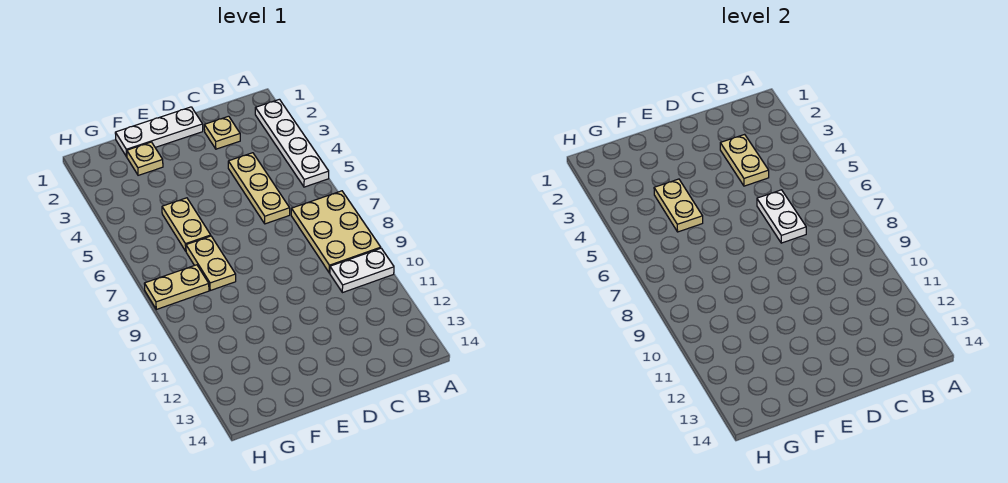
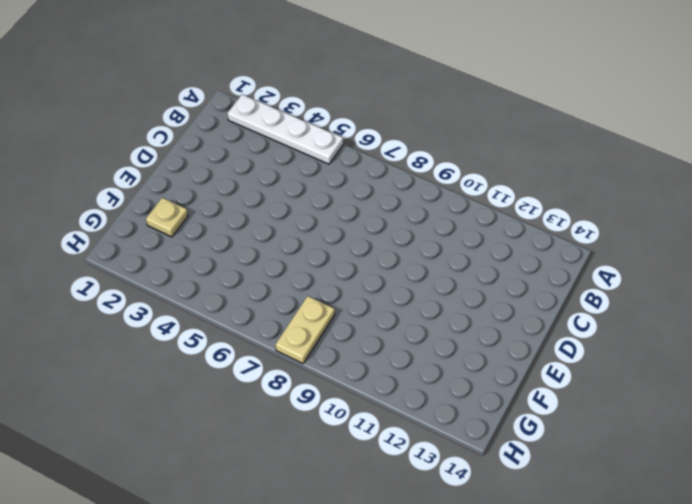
none -> tan plate A7:B9 level 1
none -> white plate A10:B10 level 1
none -> tan plate C2 level 1

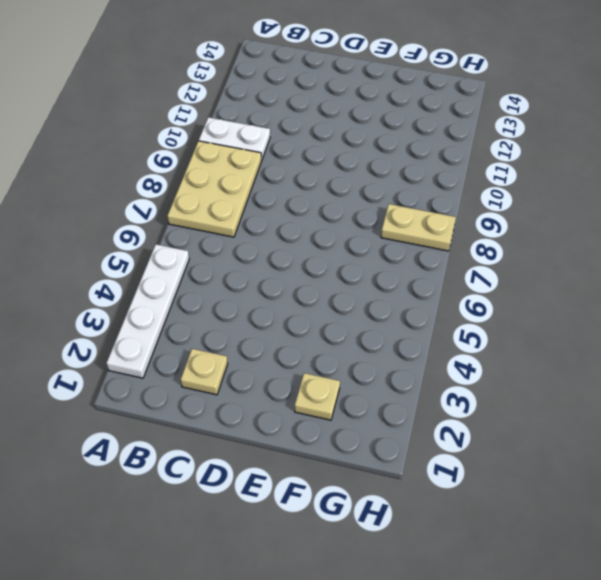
none -> tan plate C4:C6 level 1
none -> white plate D1:F1 level 1
none -> tan plate F5:F6 level 1

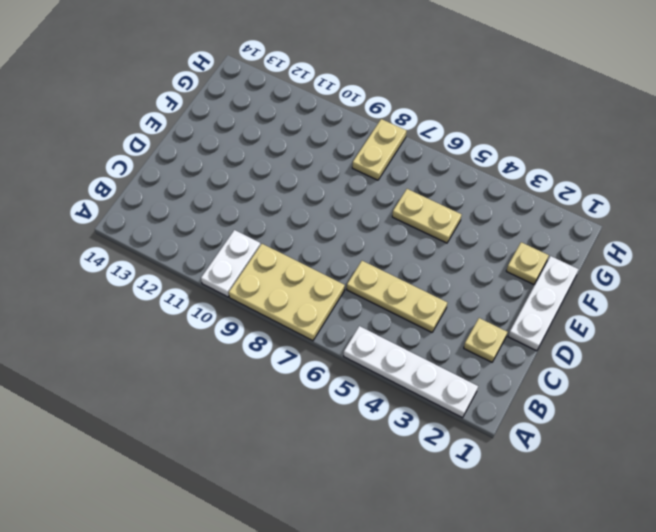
none -> tan plate F7:F8 level 1
none -> tan plate C3:C4 level 2
none -> white plate C6:C7 level 2

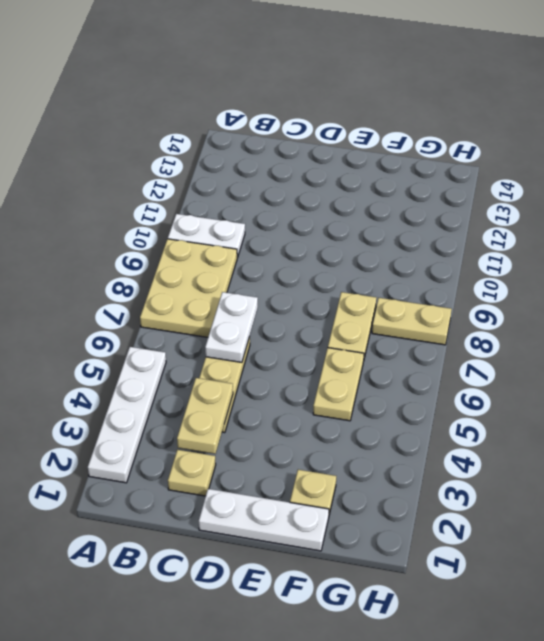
none -> tan plate F4:F5 level 2

